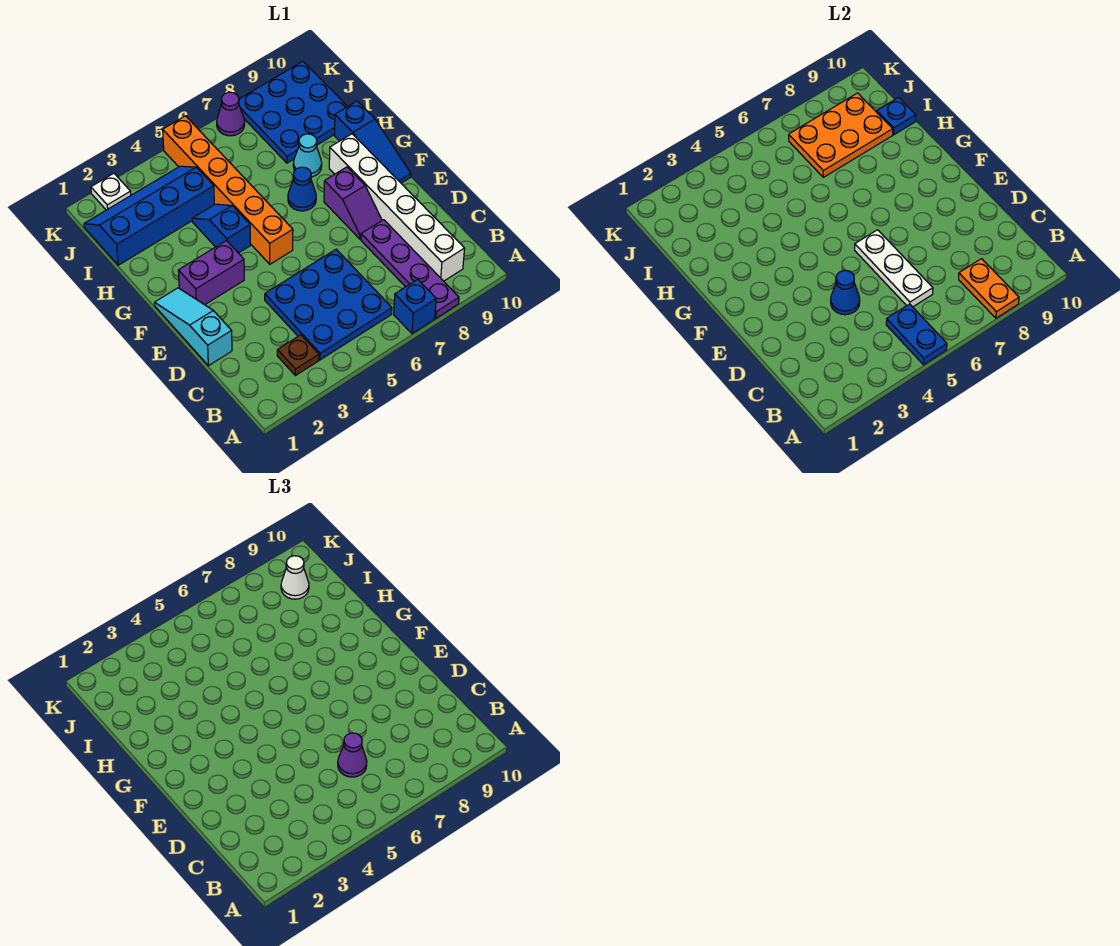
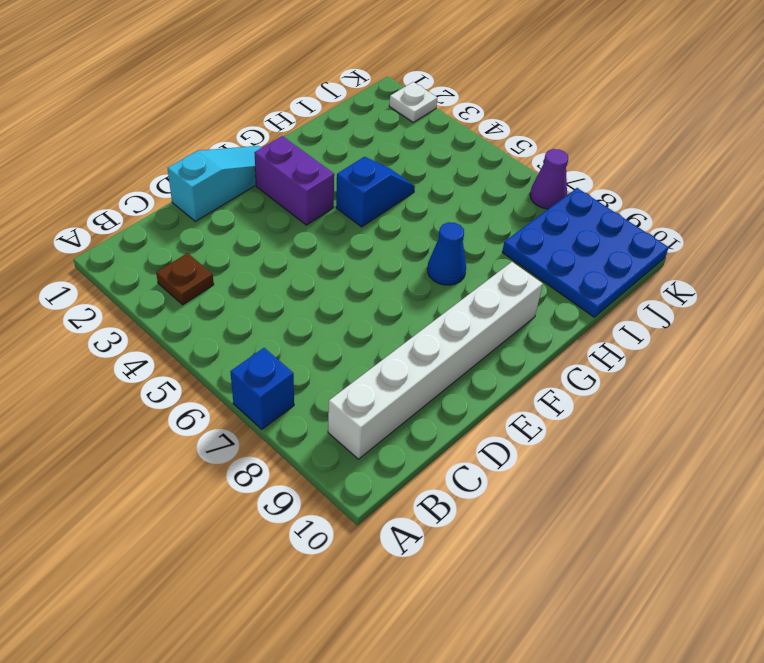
none -> purple plate A8:D8 level 1
none -> blue plate B4:D6 level 1
none -> purple slope E8:F8 level 1 top F

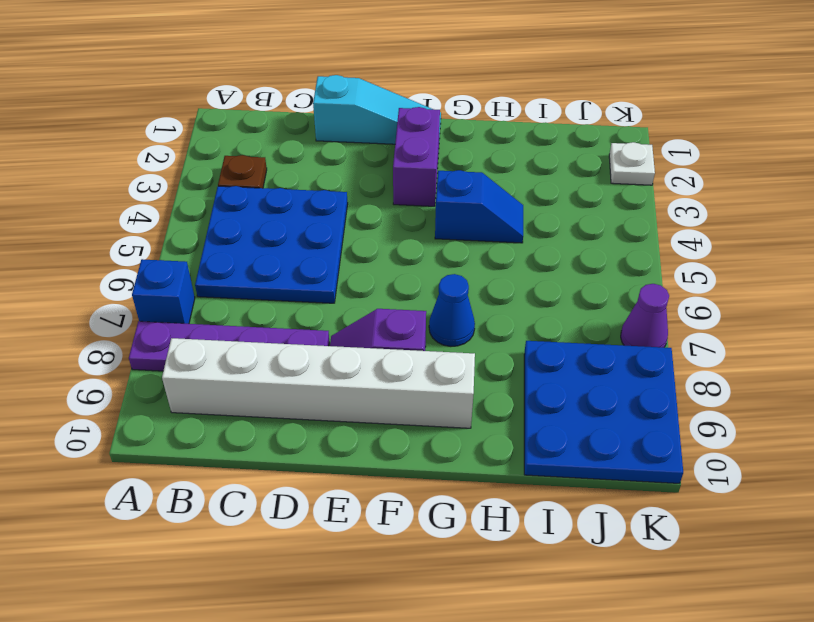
none -> orange brick F5:K5 level 1
none -> blue slope F10:H10 level 1 top H
none -> cyan cone H8 level 1

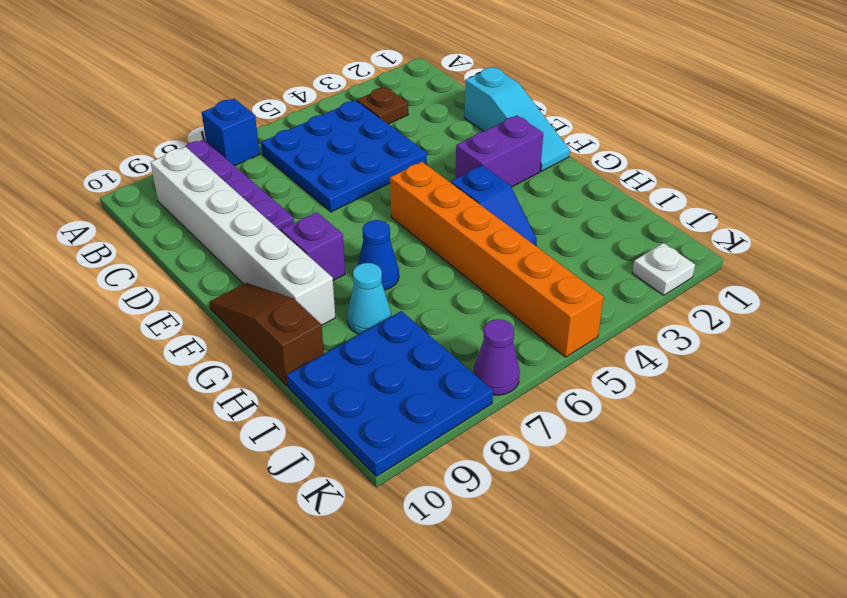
brown slope F10:H10 level 1 top H -> blue slope F10:H10 level 1 top H
none -> blue slope I1:J4 level 1 top I
none -> blue plate A5:B5 level 2
none -> orange plate A8:B8 level 2

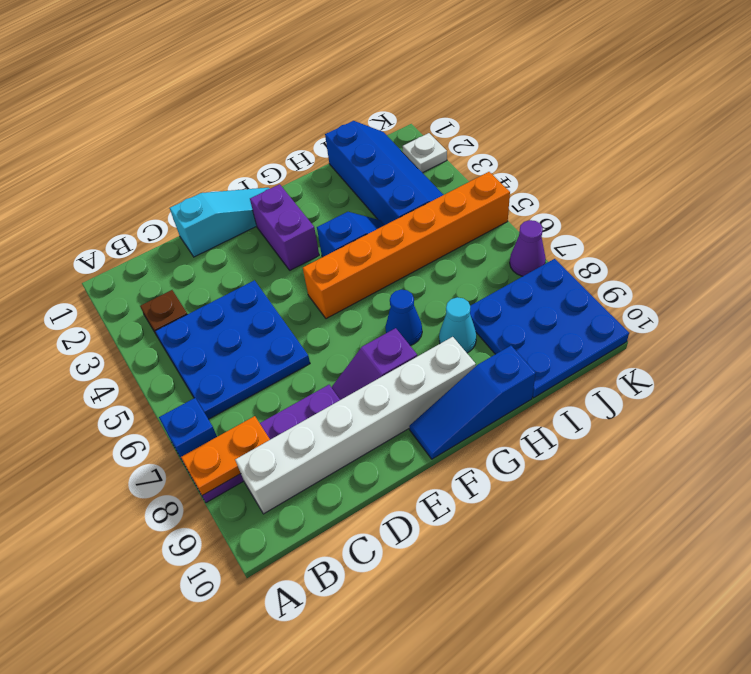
none -> blue plate A5:B5 level 2
none -> white plate C6:E6 level 2
none -> blue cone D4 level 2

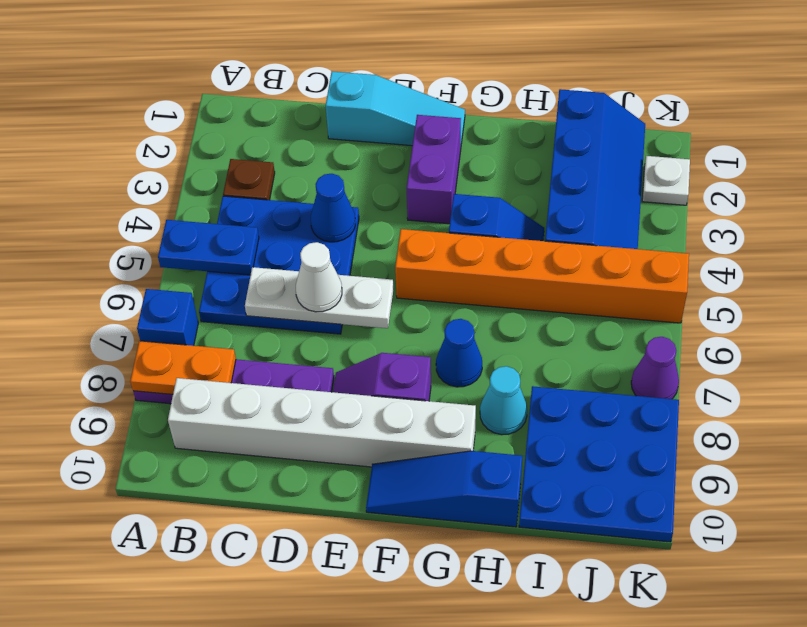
white cone D6 level 3 -> white cone J9 level 3
none -> orange plate I7:J9 level 2
none -> blue plate I10 level 2
none -> purple cone C6 level 3

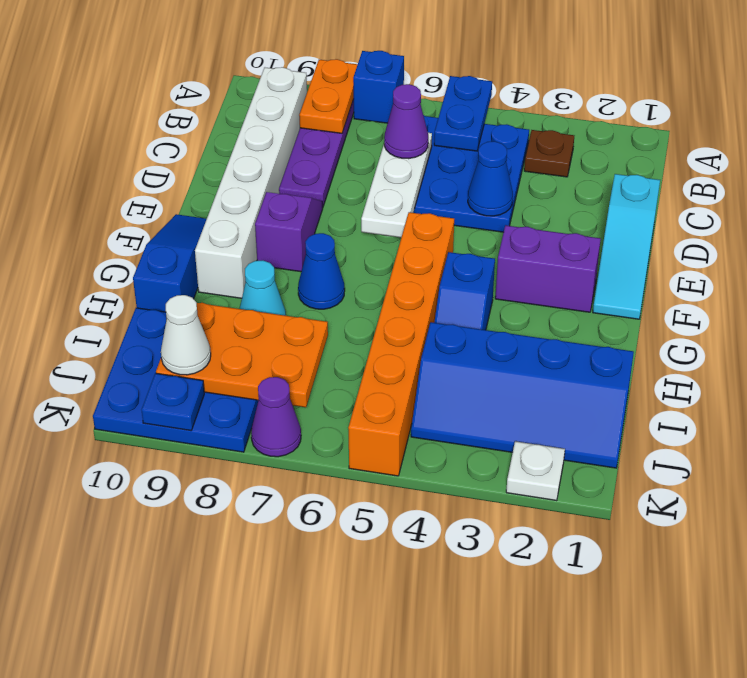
blue plate K9 level 2 -> blue plate I10 level 2

